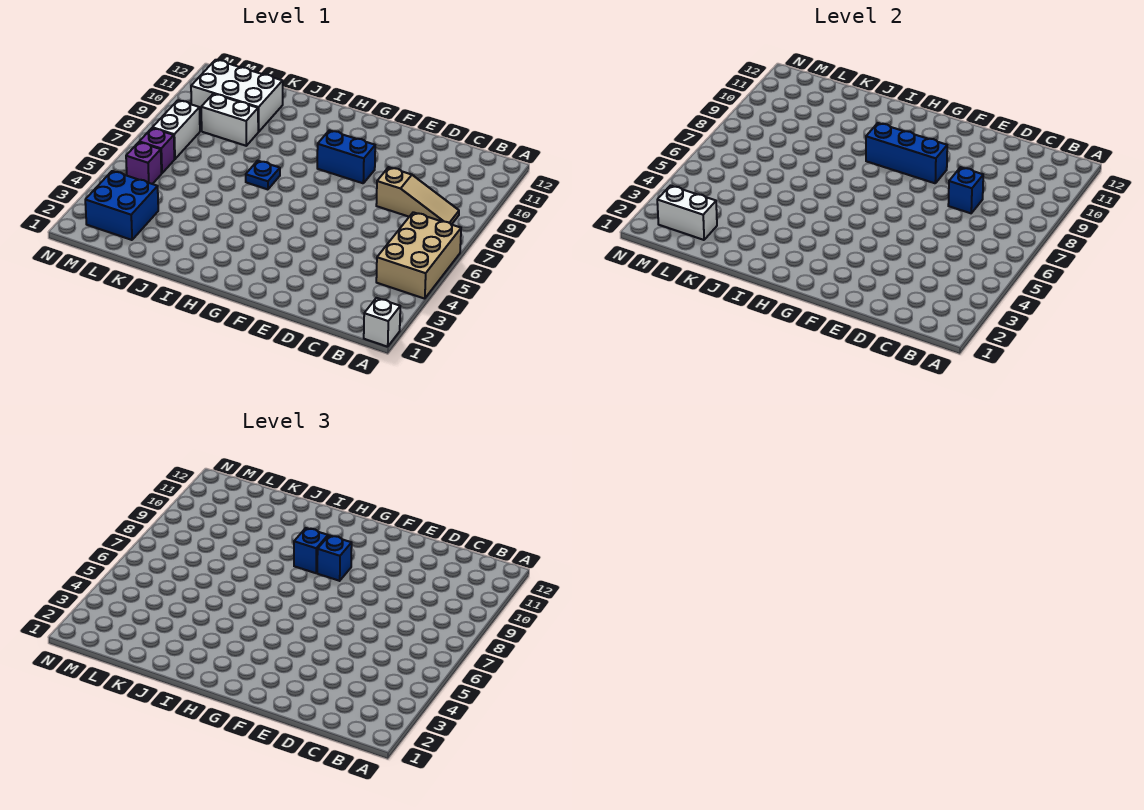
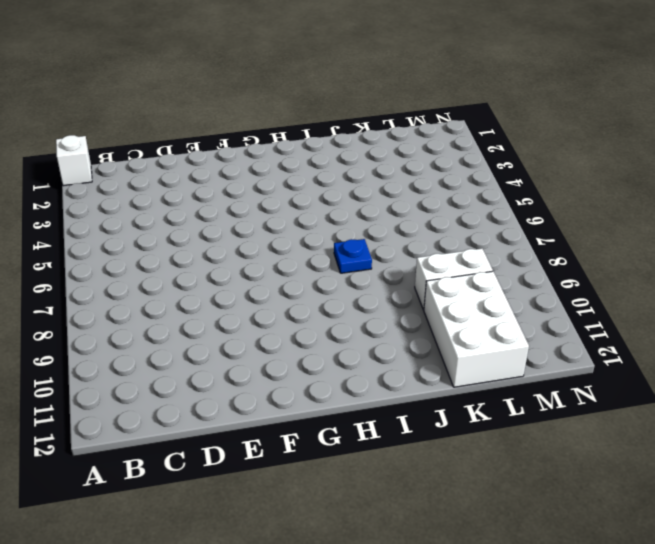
white brick K10:L12 level 1 -> white brick K10:M11 level 1
none -> tan brick A4:B6 level 1
none -> tan slope B8:D8 level 1 top D
none -> blue brick F9:G9 level 1

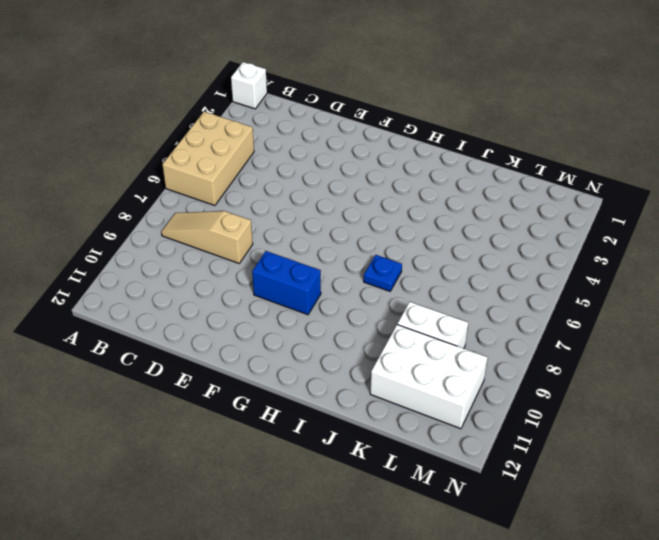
none -> blue brick L2:M3 level 1
none -> purple brick M5 level 1
none -> purple brick M6 level 1

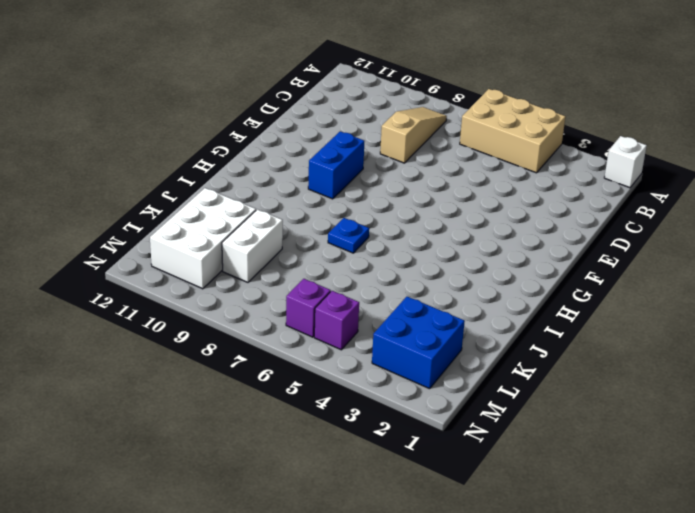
none -> white brick M7:M8 level 1
none -> blue brick D8 level 2
none -> blue brick F9:H9 level 2

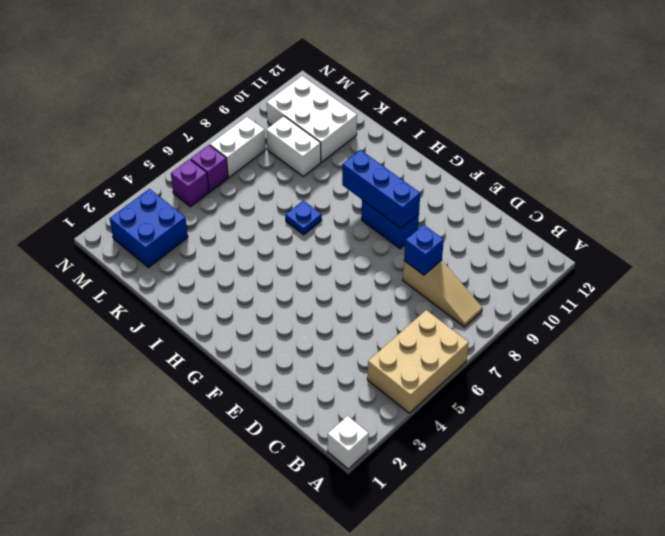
none -> white brick L2:M2 level 2
none -> blue brick G9 level 3
none -> blue brick H9 level 3

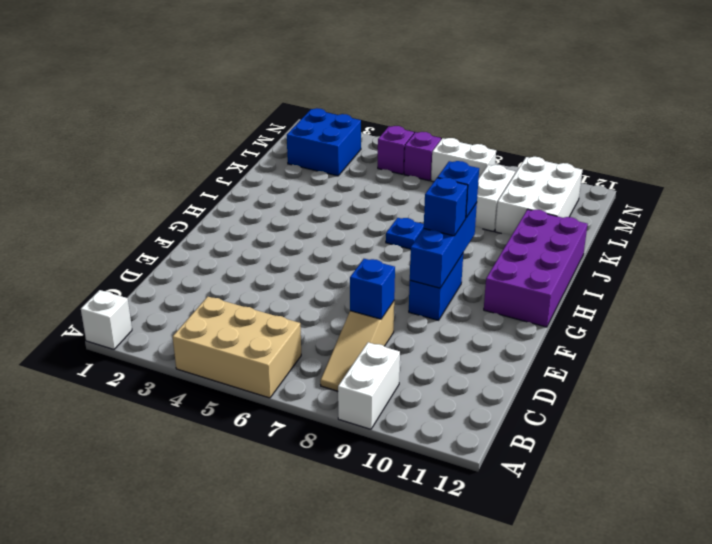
white brick A9:B9 level 1 -> white brick L2:M2 level 2
purple brick G11:J12 level 1 -> none

